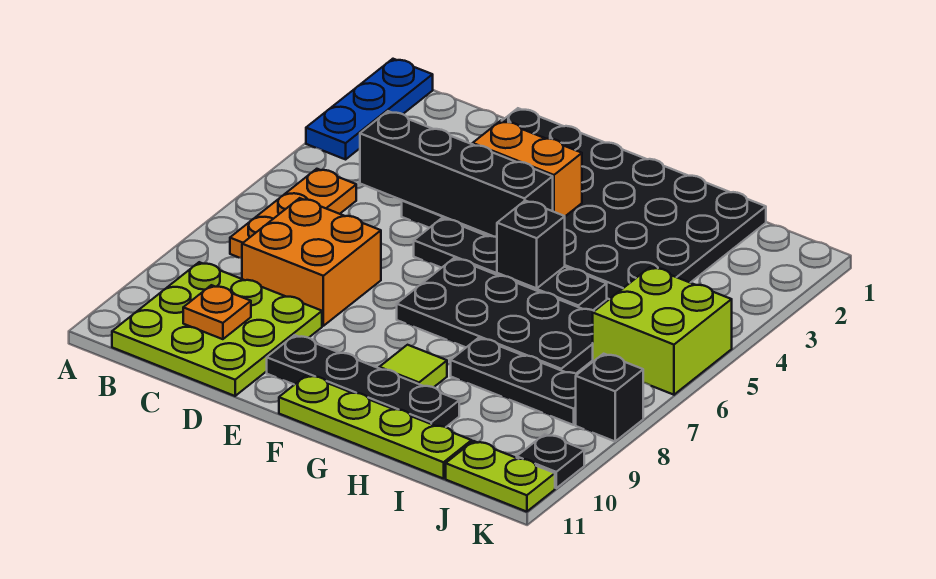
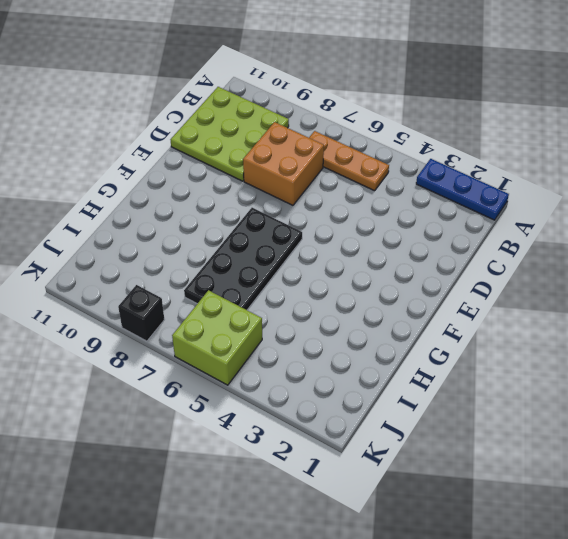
none -> black plate D1:I4 level 1
none -> black plate E5:H5 level 1
none -> black plate E10:H10 level 1

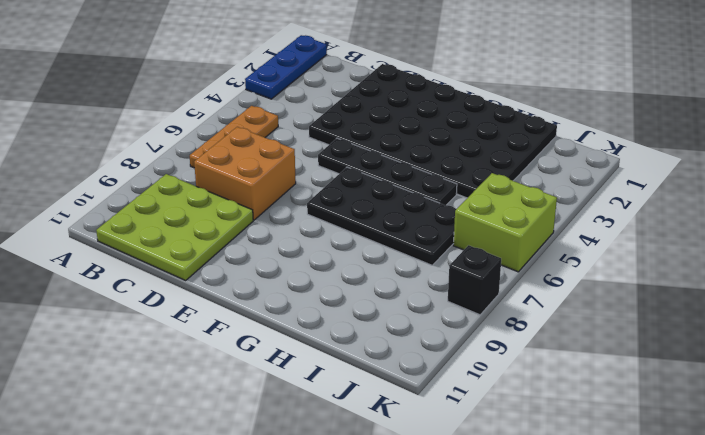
none -> black plate E10:H10 level 1
none -> lime plate F11:I11 level 1
none -> lime tile G9 level 1

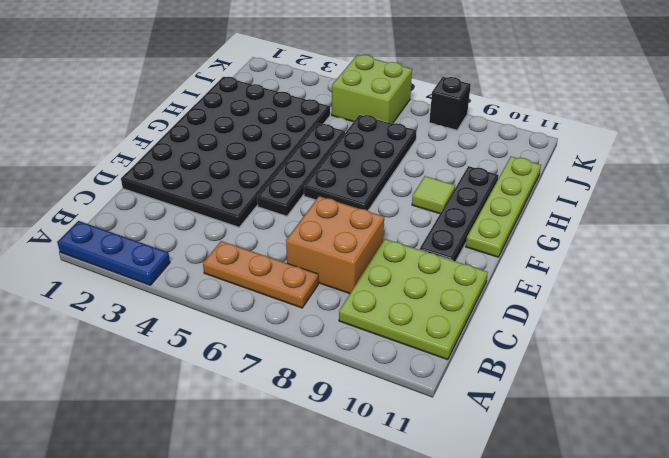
none -> black plate H8:J8 level 1
none -> lime plate J11:K11 level 1
none -> black plate K10 level 1

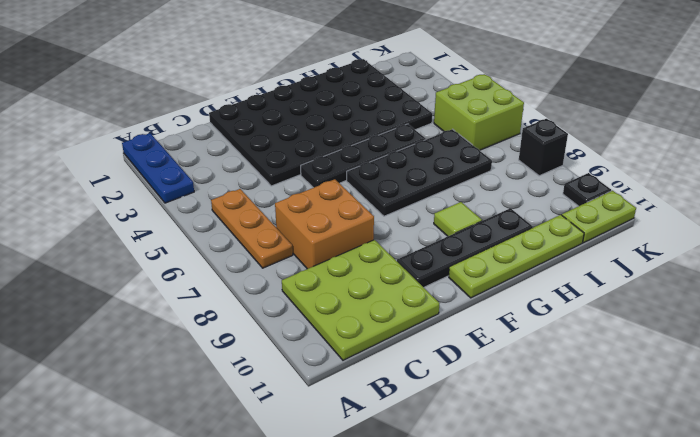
none -> black plate H8:J8 level 1
none -> black brick C4:F4 level 2
none -> orange plate C10 level 2

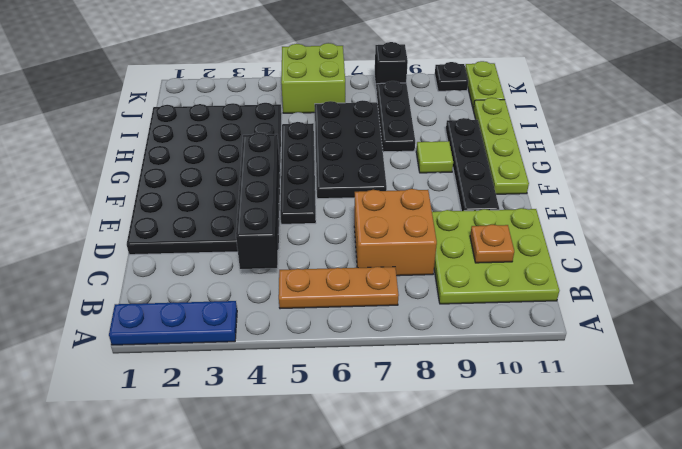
none -> orange brick E3:F3 level 2
none -> black brick G5 level 2

